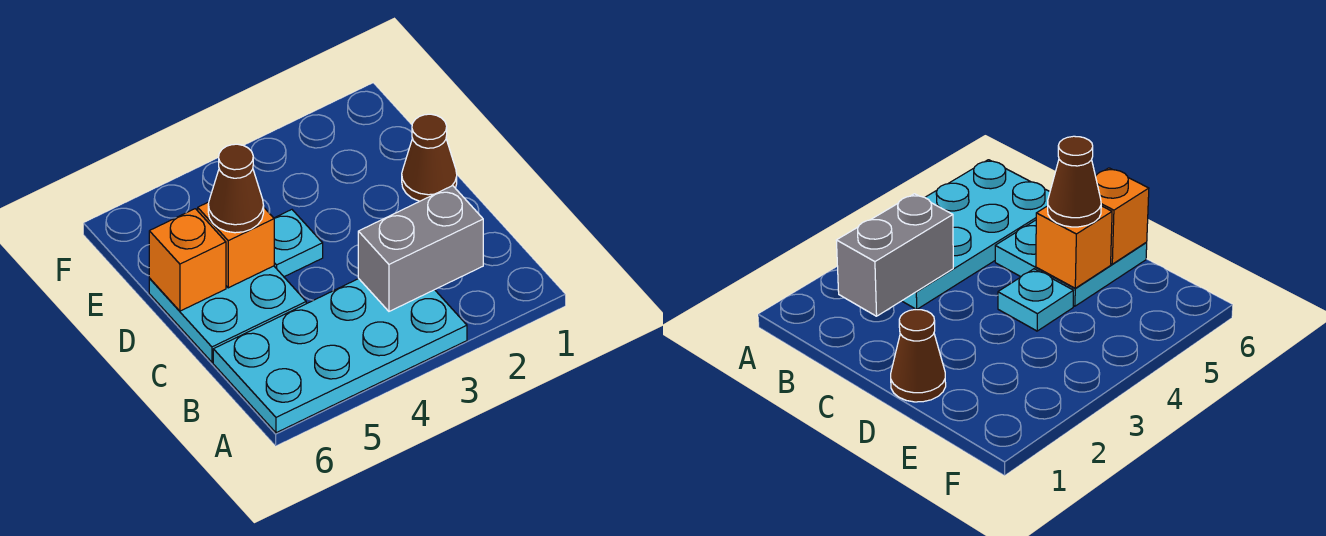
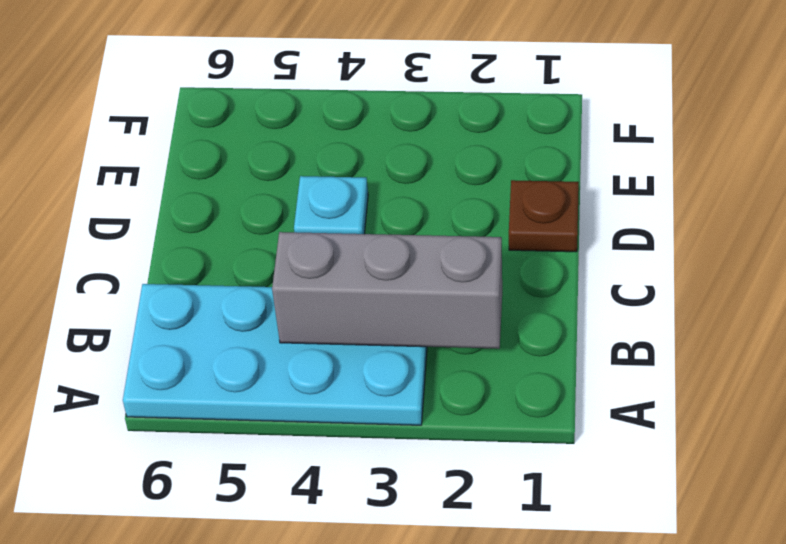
grey brick B2:B4 level 2 -> grey brick B2:B3 level 2
brown plate D1 level 1 -> brown cone D1 level 1
none -> cyan plate C5:D6 level 1
none -> orange brick D5 level 2

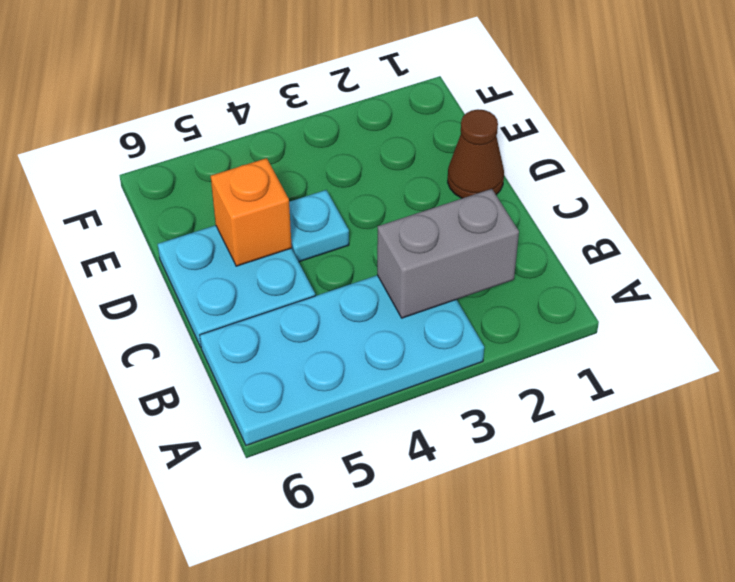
none -> orange brick D6 level 2
none -> brown cone D5 level 3

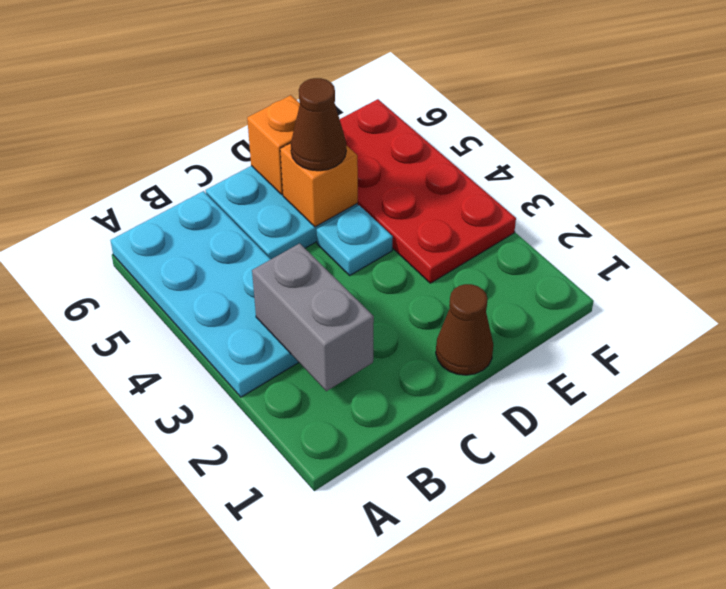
red plate E3:F6 level 1 -> none

